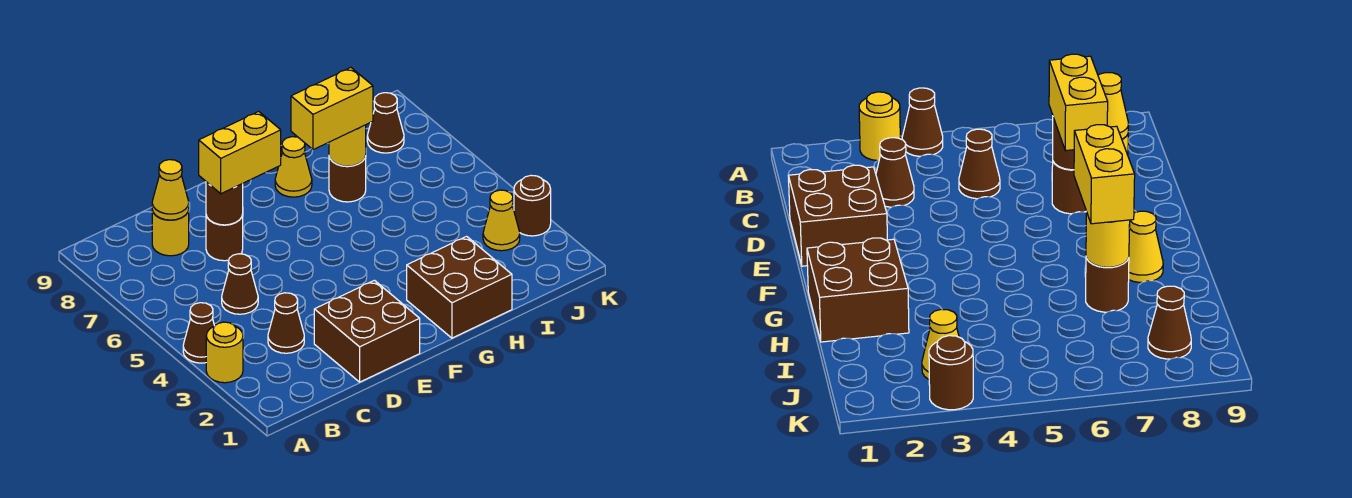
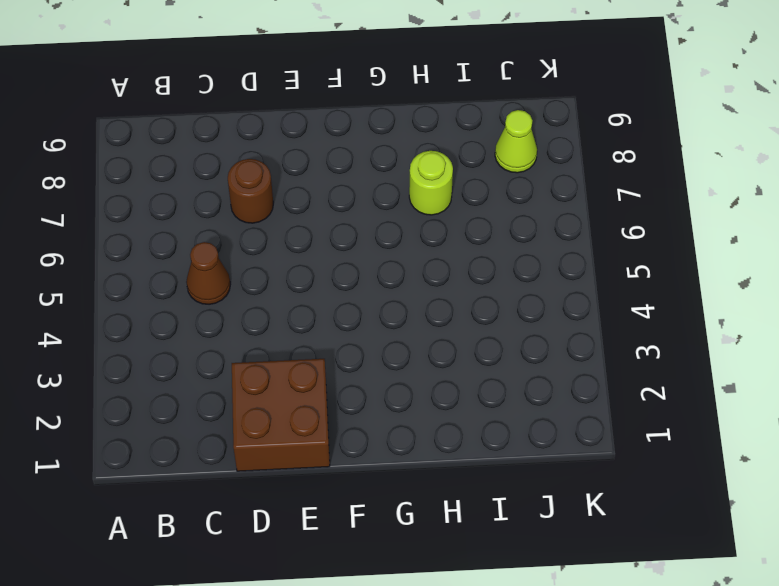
lime round brick H7 level 1 -> brown round brick H7 level 1
lime cone J8 level 1 -> brown cone J8 level 1
none -> yellow round brick A3 level 1
none -> brown cone A4 level 1
none -> brown cone C3 level 1

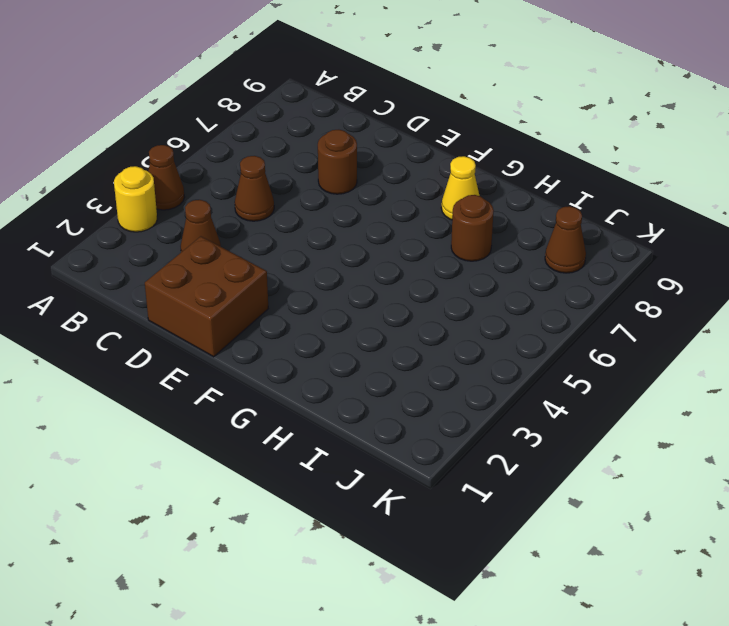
none -> yellow round brick C8 level 1
none -> brown brick G1:H2 level 1
none -> yellow cone J3 level 1

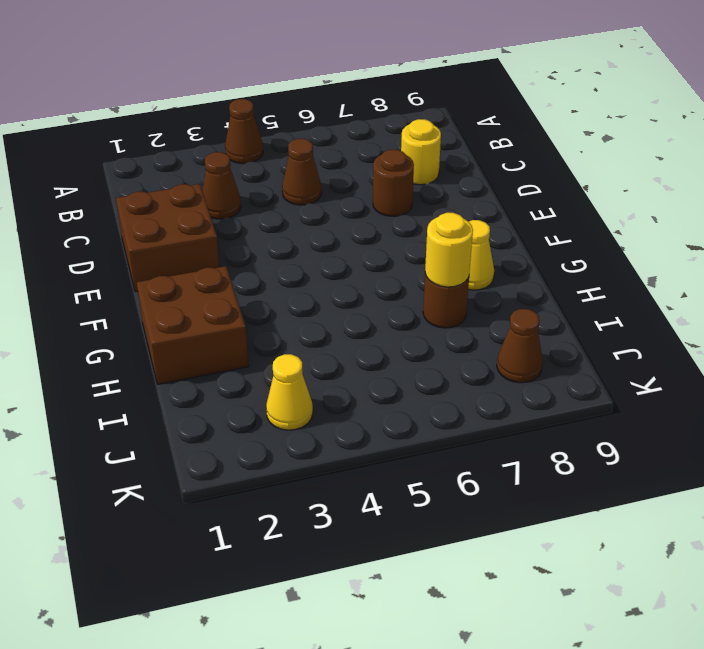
none -> yellow round brick A3 level 1
none -> brown round brick K3 level 1
none -> yellow cone C8 level 2

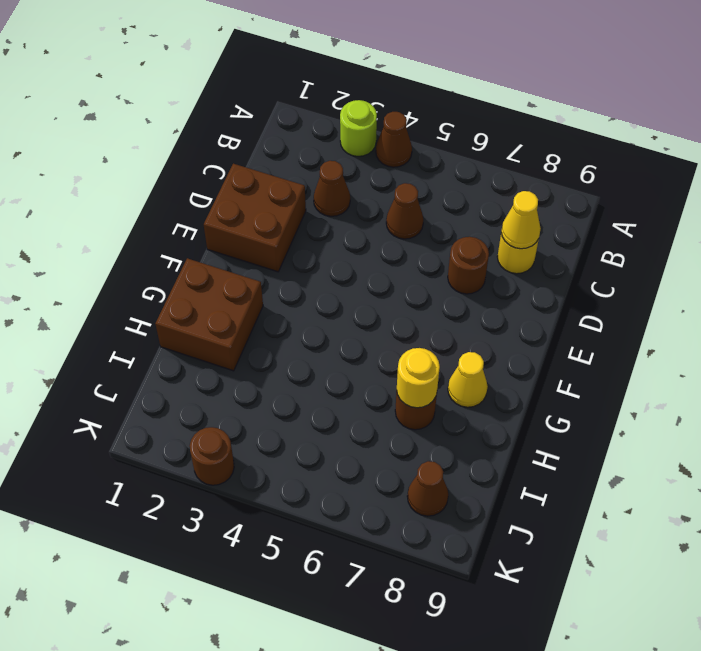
lime round brick A3 level 1 -> yellow round brick A3 level 1
none -> yellow cone J3 level 1
none -> brown round brick D7 level 2
none -> yellow brick D7:E7 level 3

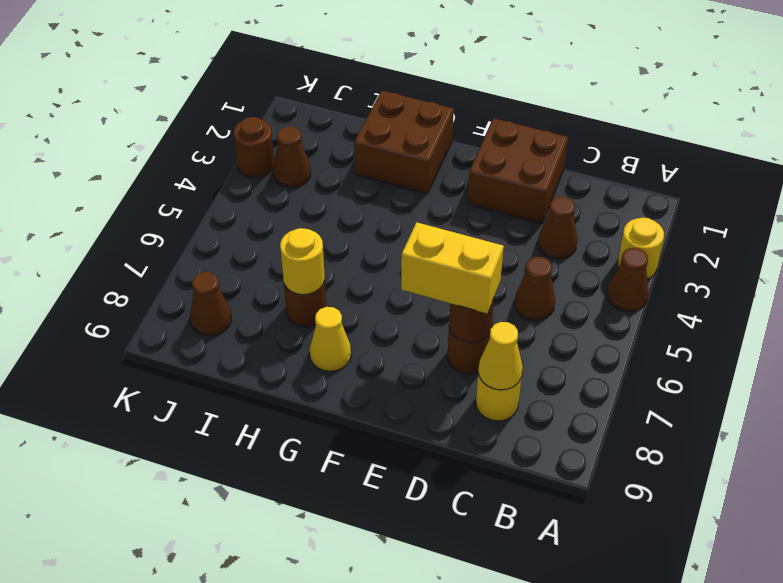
brown cone J3 level 1 -> yellow cone J3 level 1
none -> yellow brick G7:H7 level 3

